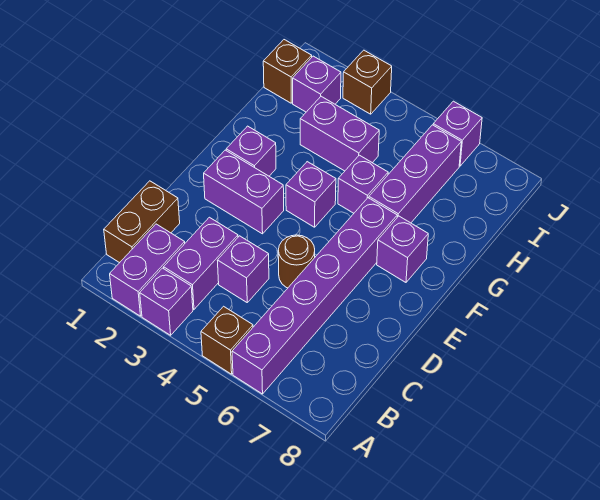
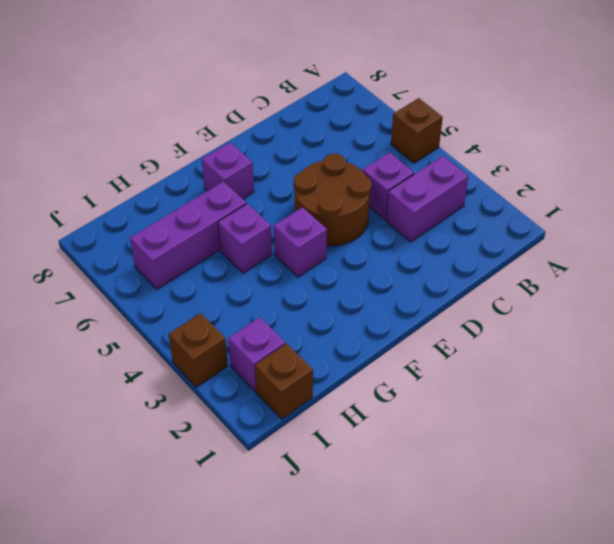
brown round brick D4:E5 level 1 -> brown round brick D5 level 1
none -> purple brick A2:B2 level 1
none -> purple brick A3 level 1
none -> purple brick A6:F6 level 1

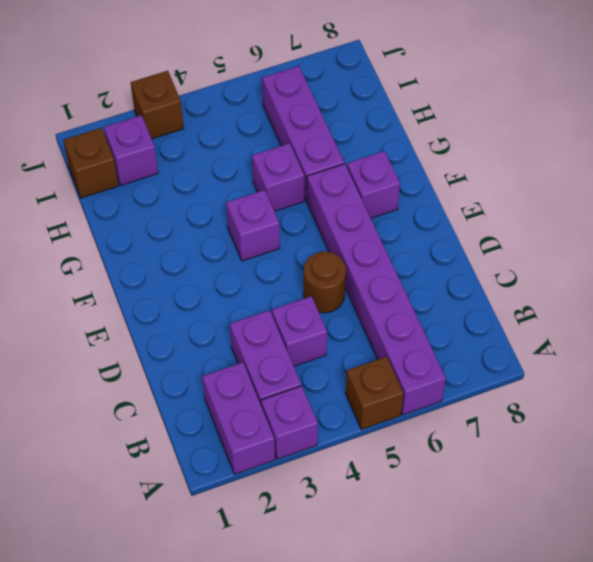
none -> brown brick B1:C1 level 1
none -> purple brick E2:E3 level 1
none -> purple brick F2 level 1

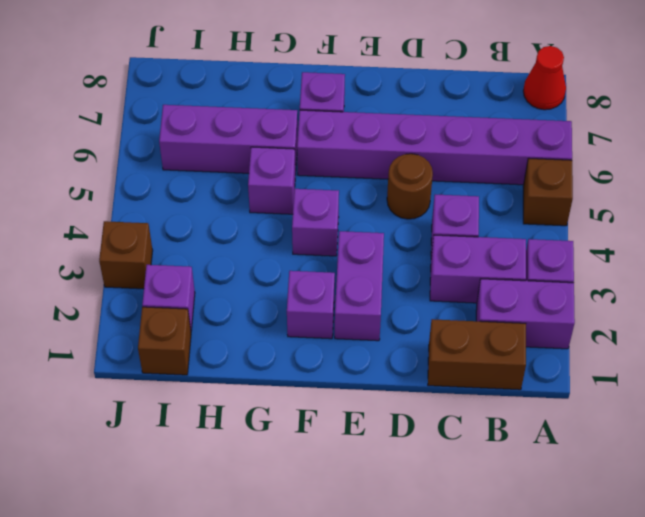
red cone A8 level 1 -> none
none -> purple brick H3:H4 level 1
none -> purple brick J6 level 1

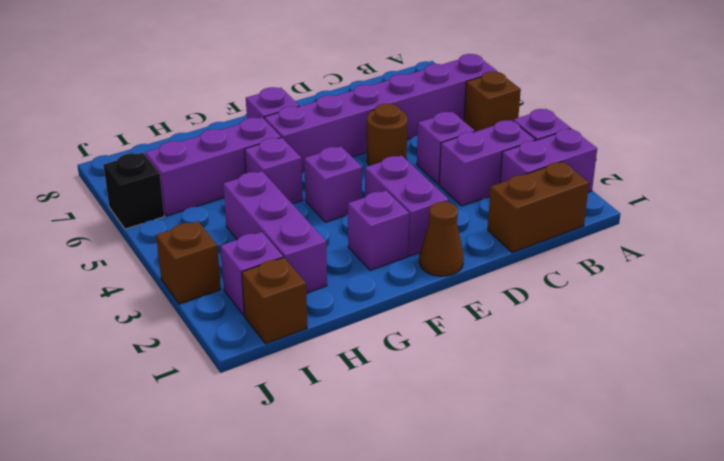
brown cone E1 level 1 -> none
purple brick H2:H4 level 1 -> purple brick H3:H4 level 1
black brick J6 level 1 -> purple brick J6 level 1

